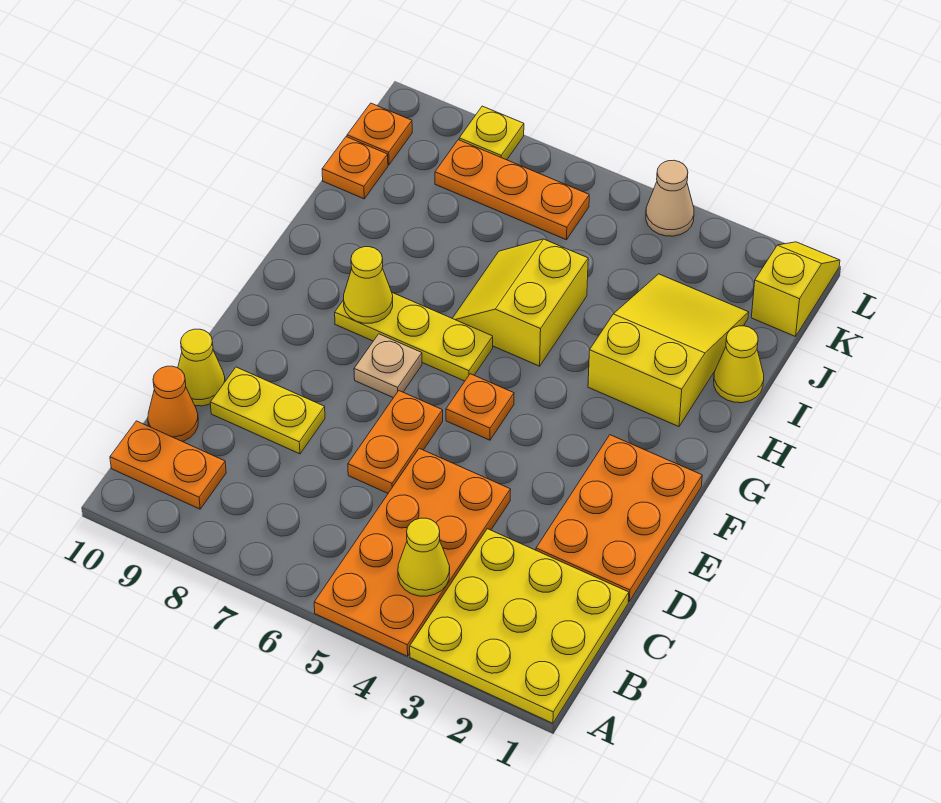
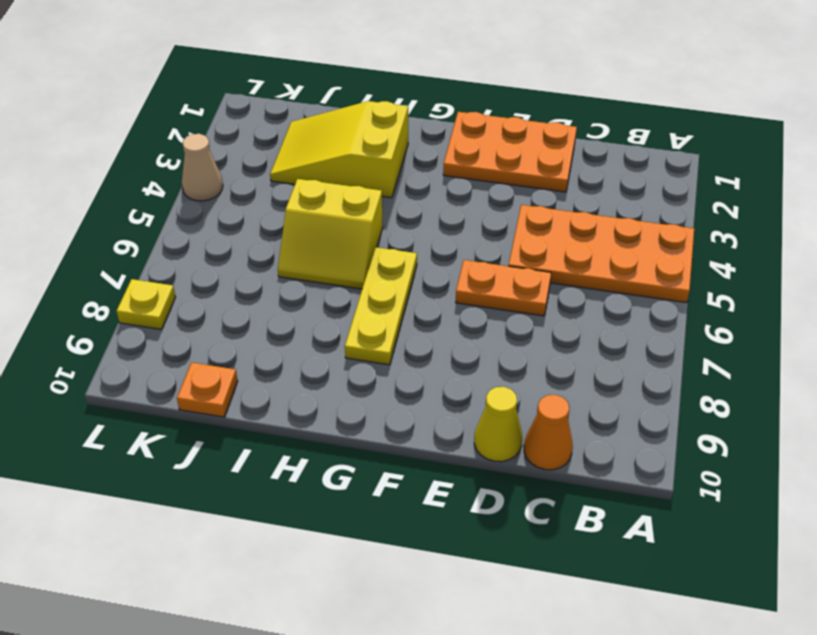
none -> yellow plate A1:C3 level 1
none -> orange plate B9:B10 level 1
none -> yellow plate D8:D9 level 1

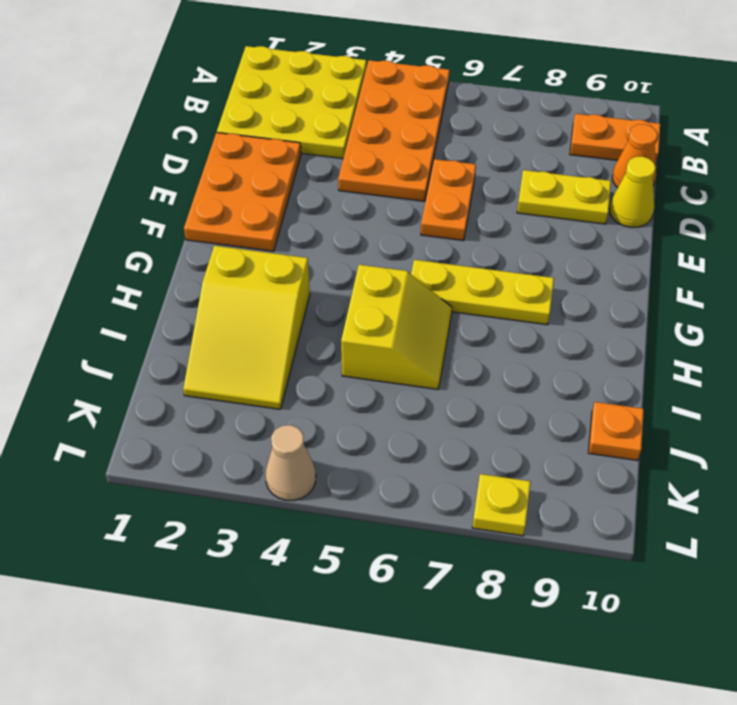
none -> orange plate F5 level 1
none -> tan plate F7 level 1
none -> yellow cone I1 level 1

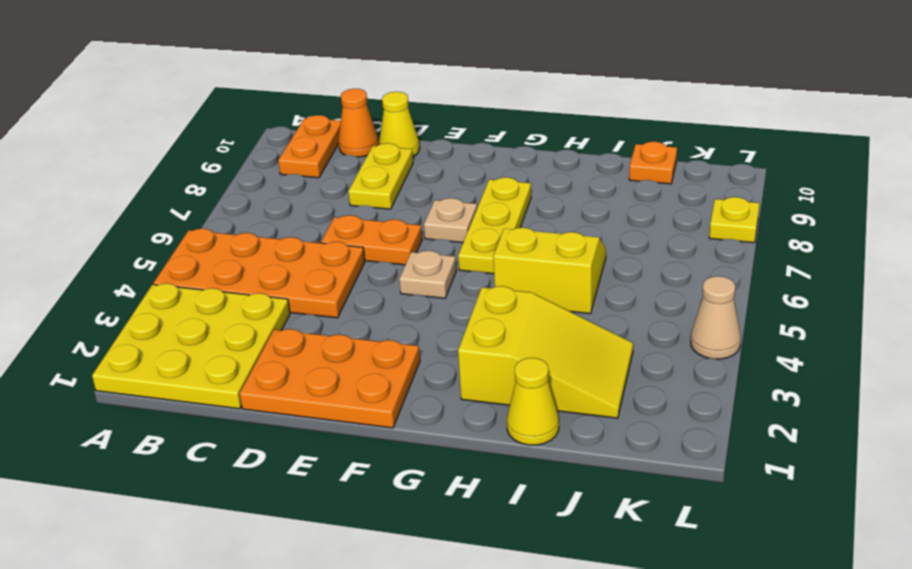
tan plate F5 level 1 -> orange plate F5 level 1
none -> yellow slope K1:L1 level 1 top K
none -> orange plate K6:K8 level 1
none -> orange plate K10 level 1

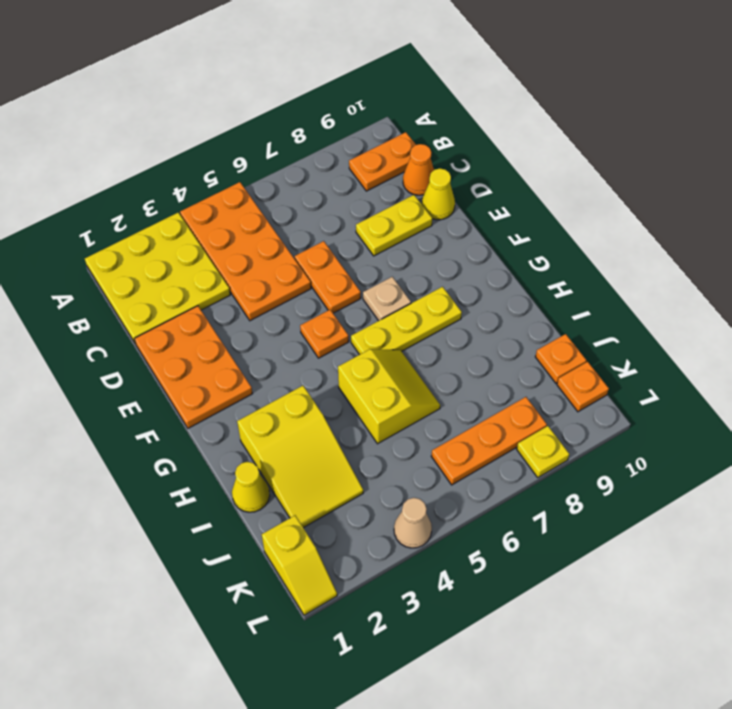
none -> yellow cone B4 level 2
none -> yellow cone G8 level 2

